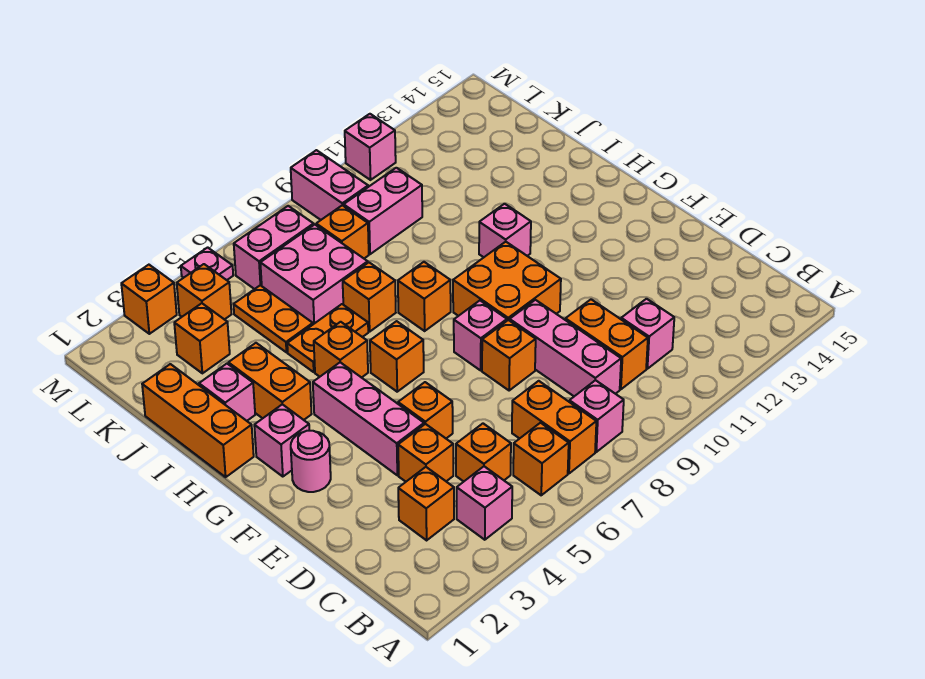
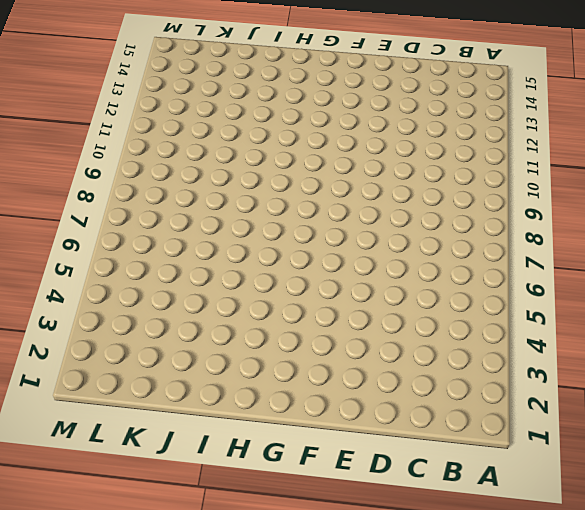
none -> pink brick B4 level 1
none -> orange brick B6 level 1
none -> orange brick B7:C7 level 1
none -> pink brick B8 level 1

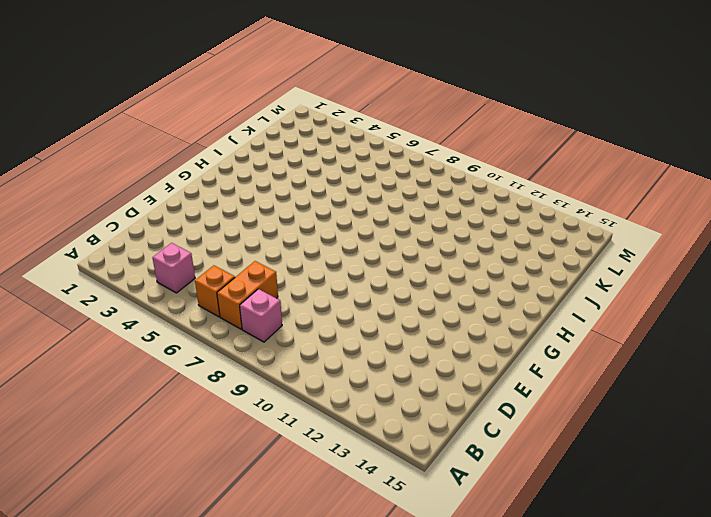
none -> orange brick C3 level 1
none -> orange brick C5 level 1
none -> pink brick C9:E9 level 1
none -> orange brick C10:D10 level 1

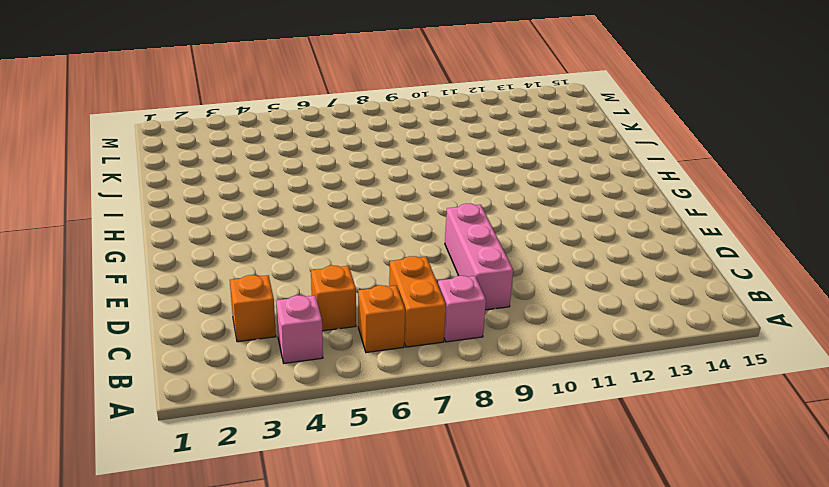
none -> orange brick C10:D10 level 1
none -> pink brick C11 level 1
none -> orange brick D4 level 1
none -> pink brick E4:G4 level 1

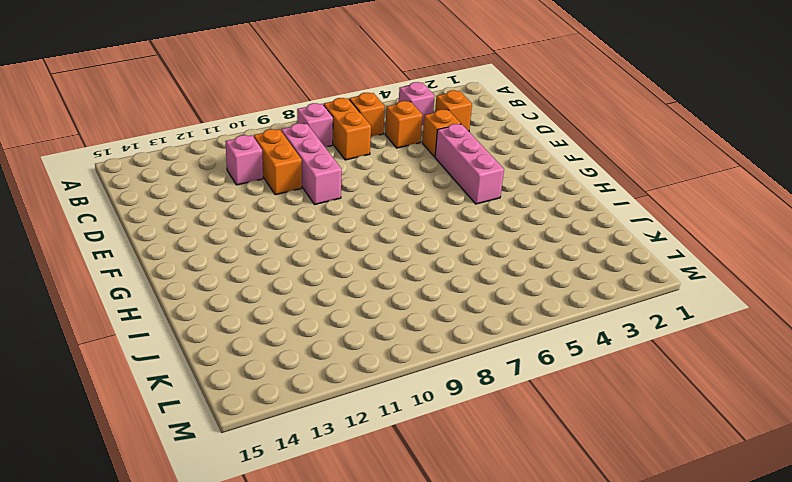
none -> orange brick E5 level 1
none -> orange brick E8 level 1
none -> pink round brick F2 level 1
none -> pink brick F8 level 1

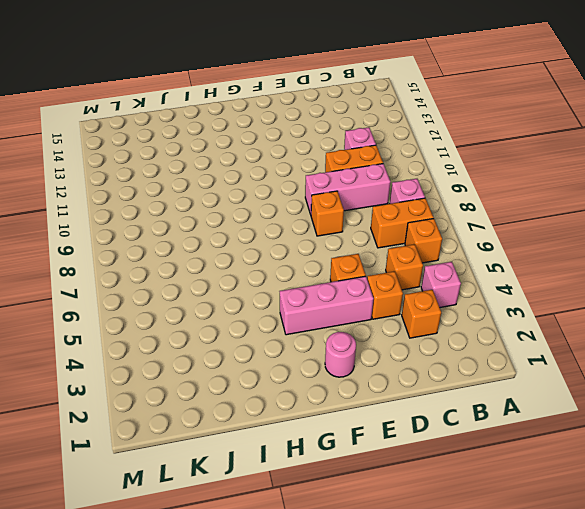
none -> pink brick F8 level 1
none -> orange brick F9:G10 level 1
none -> pink brick G2 level 1
none -> orange brick G6 level 1

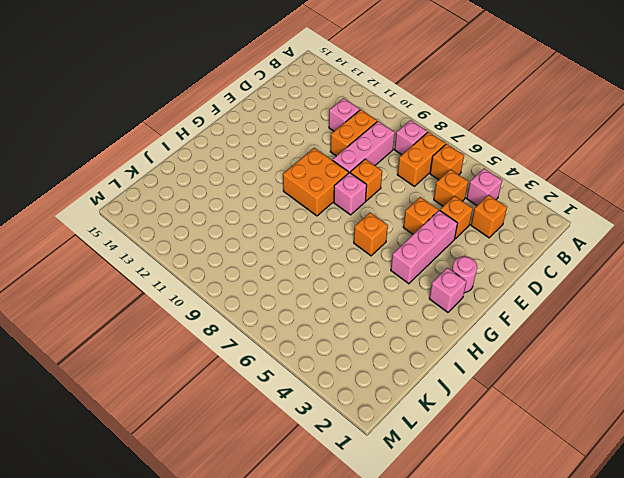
none -> orange brick H1:J1 level 1
none -> orange brick H3:I3 level 1
none -> orange brick H5 level 1
none -> orange brick H8 level 1

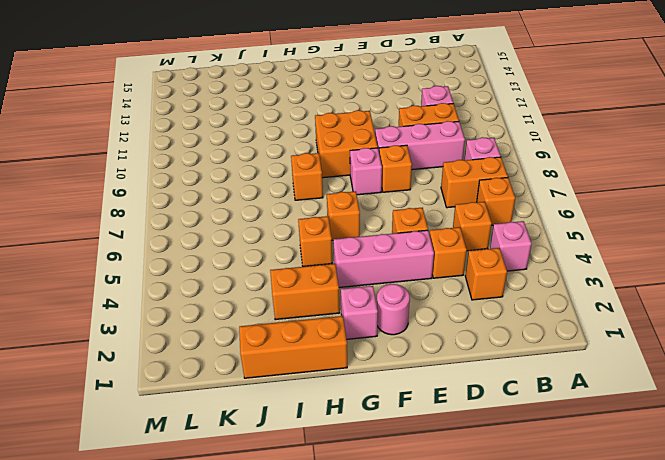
none -> pink brick H11 level 1
none -> pink brick I2 level 1
none -> orange plate I5:I6 level 1
none -> orange brick I7 level 1

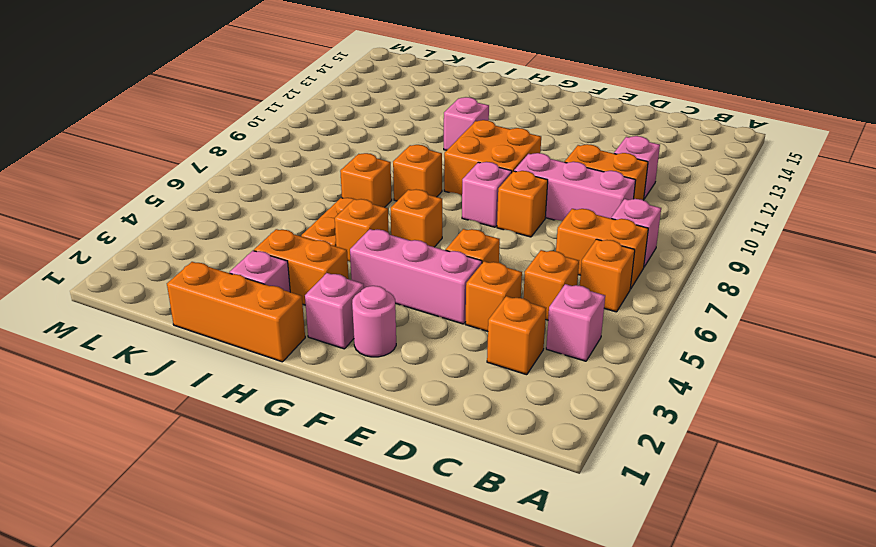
none -> orange plate J5:K5 level 1
none -> pink brick J6:K7 level 1
none -> orange brick K3 level 1
none -> orange brick K8 level 1

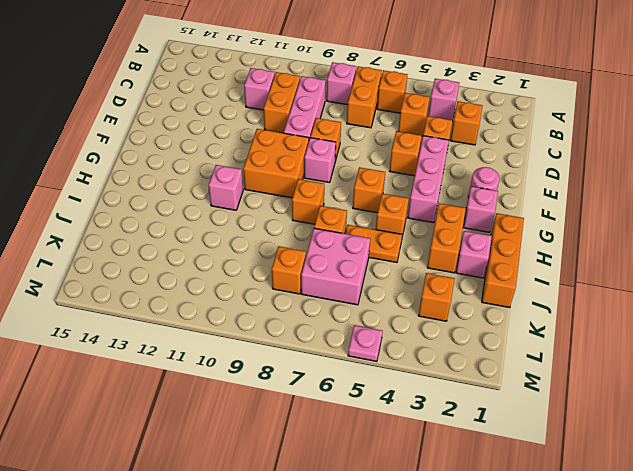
none -> orange plate J5:K5 level 1
none -> pink brick K9:K10 level 1
none -> orange brick L4 level 1
none -> pink brick L6:L7 level 1

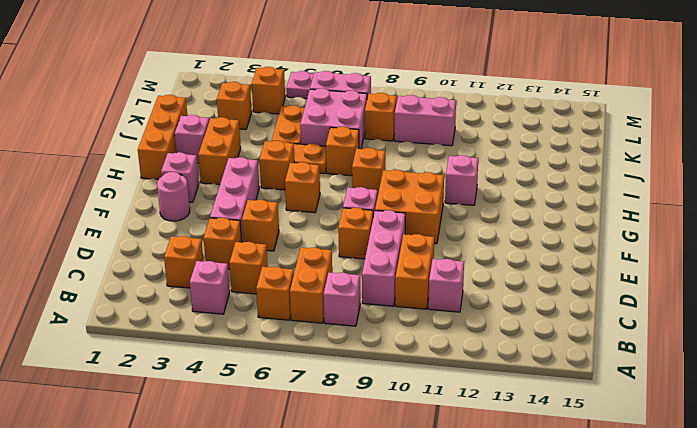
none -> pink brick L9:M9 level 1
none -> orange brick M3 level 1
none -> pink brick M11 level 1

